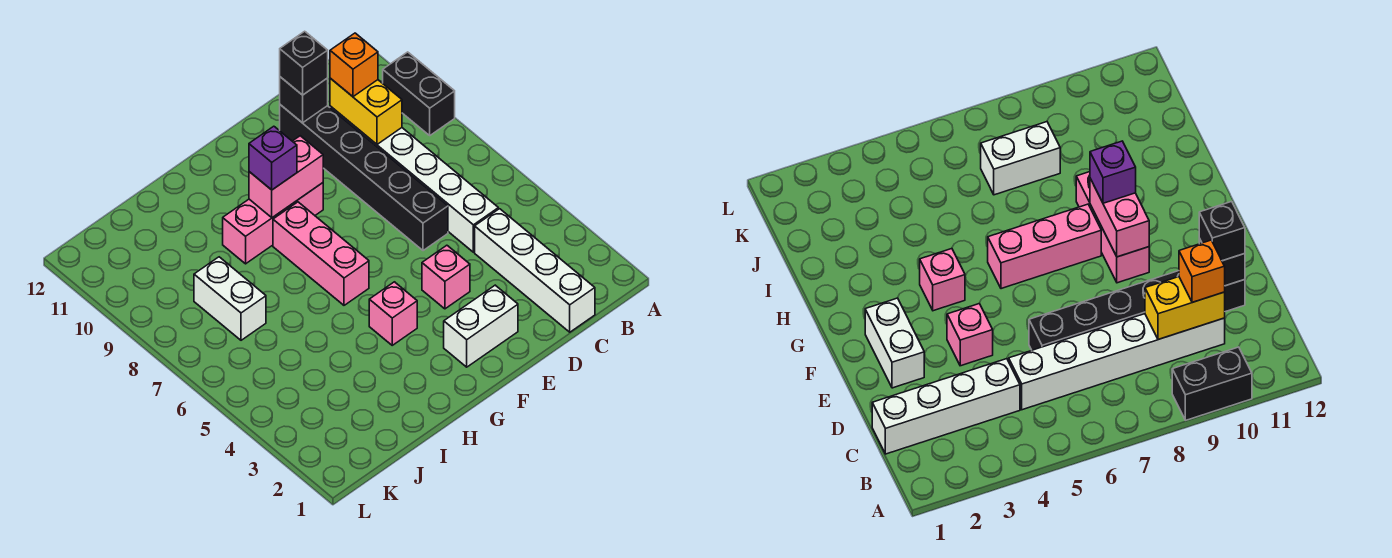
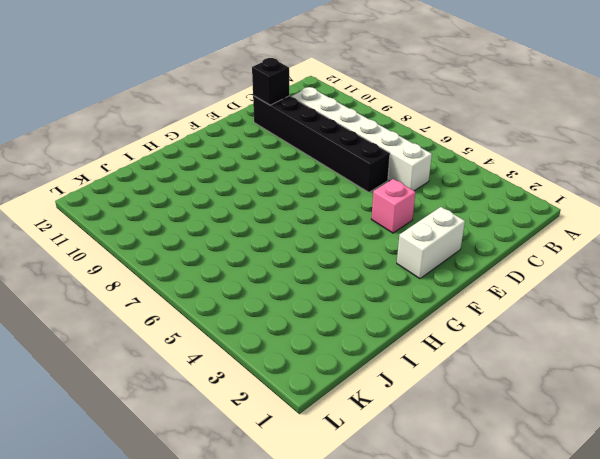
none -> black brick A9:A10 level 1
none -> white brick C1:C4 level 1
none -> pink brick F9:H9 level 1

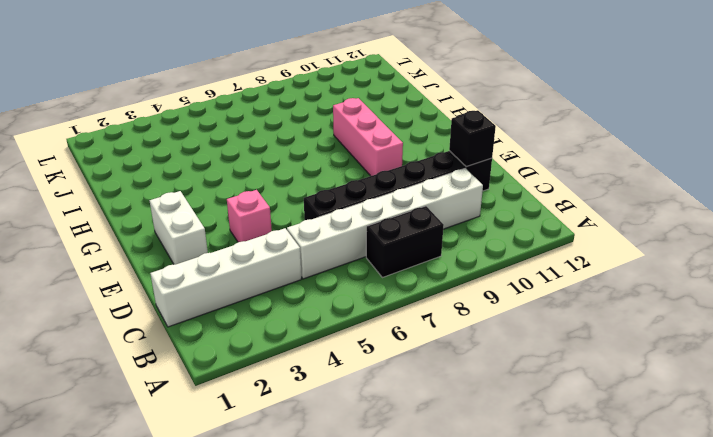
black brick B7:B8 level 1 -> black brick A9:A10 level 1
none -> pink brick G4 level 1
none -> pink brick G6:G8 level 1
none -> white brick J7:J8 level 1

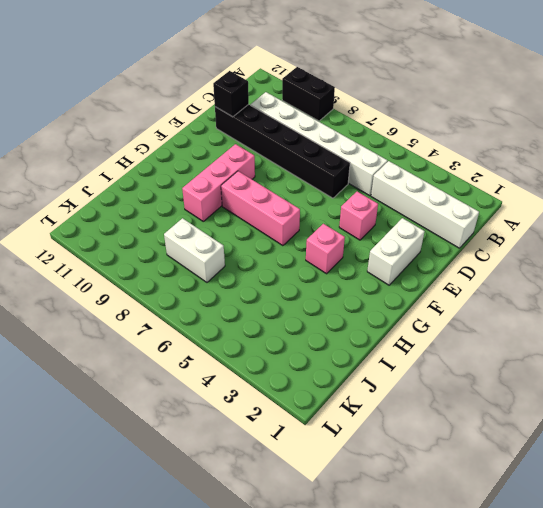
none -> yellow brick C9:C10 level 2
none -> pink brick F9:G9 level 2
none -> orange brick C10 level 3

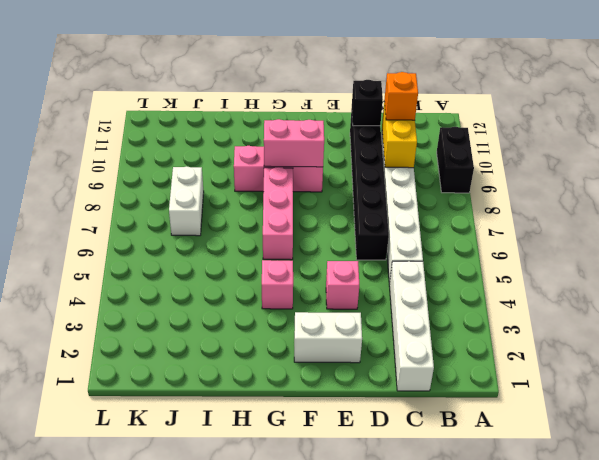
none -> black brick D11 level 3
none -> purple brick G9 level 3

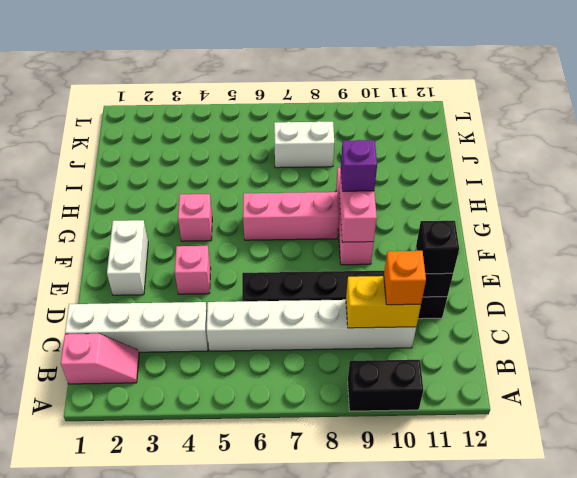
pink slope B1:B2 level 1 top 1 -> none

